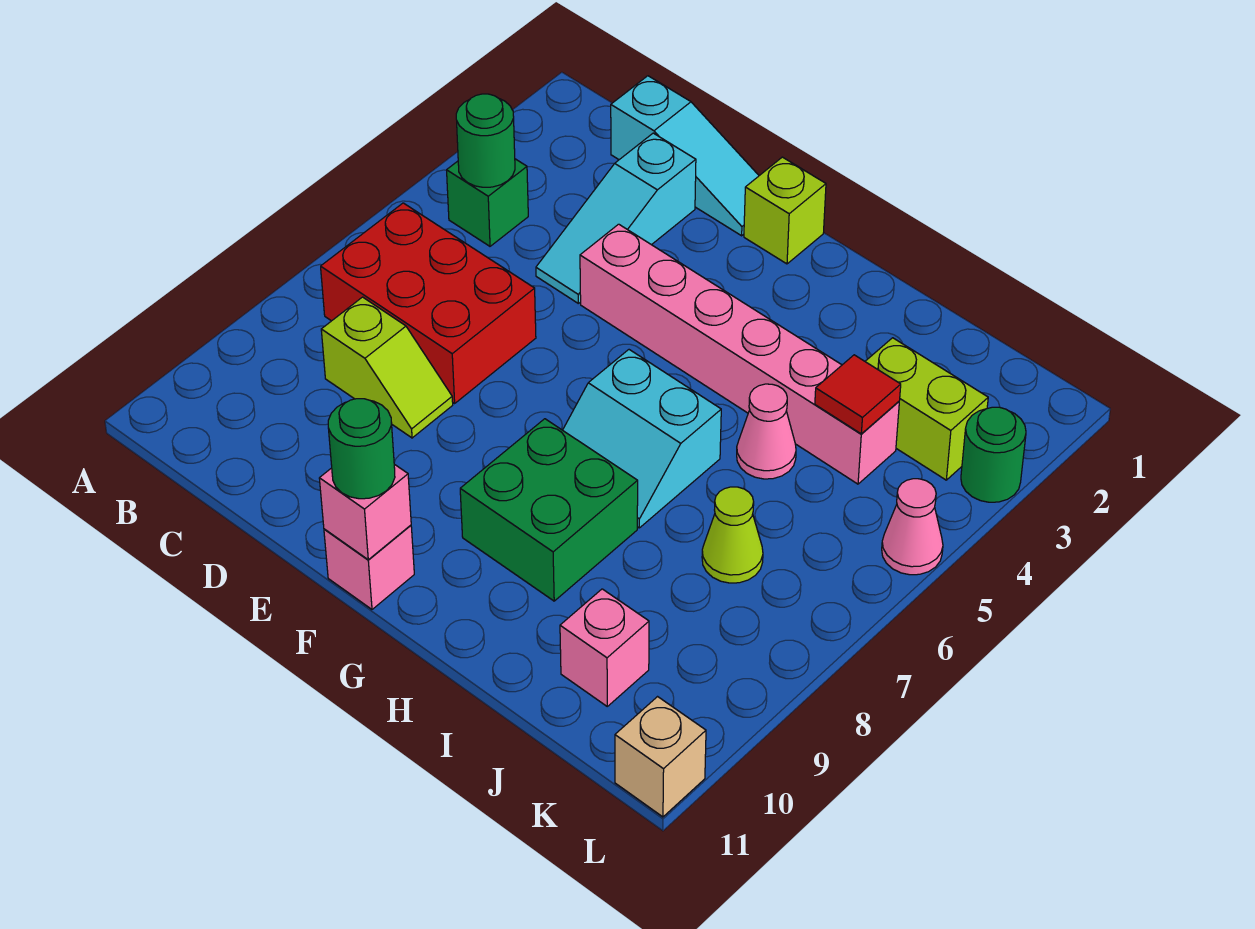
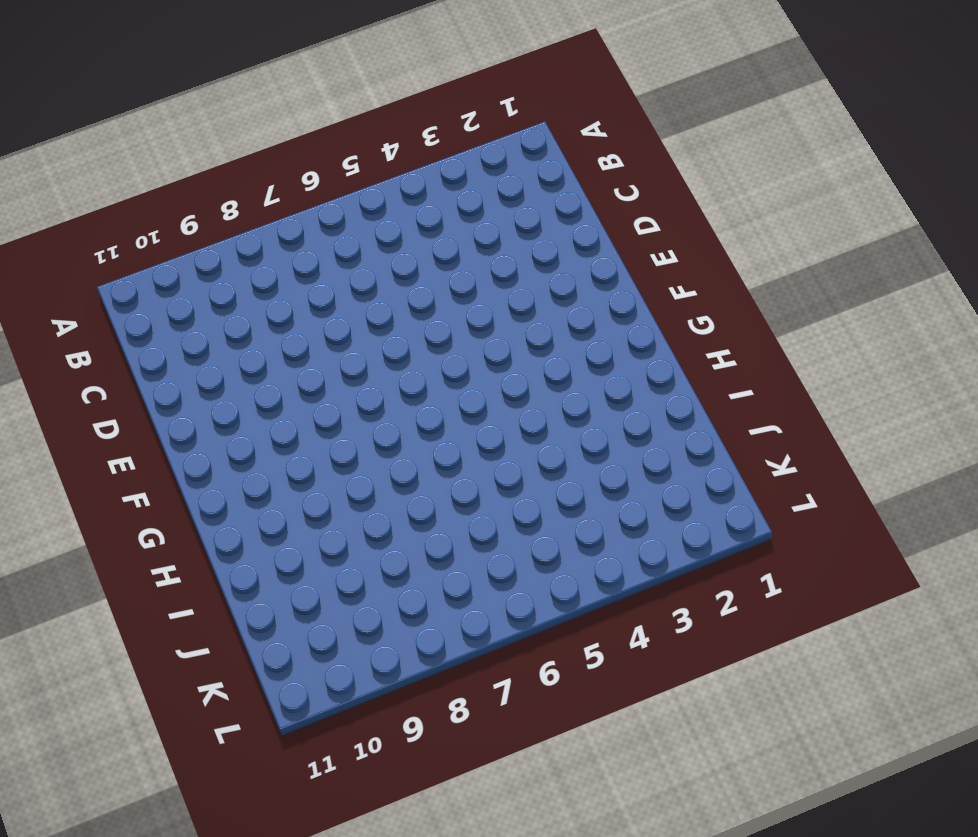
none -> green brick B4 level 1
none -> red brick B6:D7 level 1
none -> cyan slope C1:E1 level 1 top C

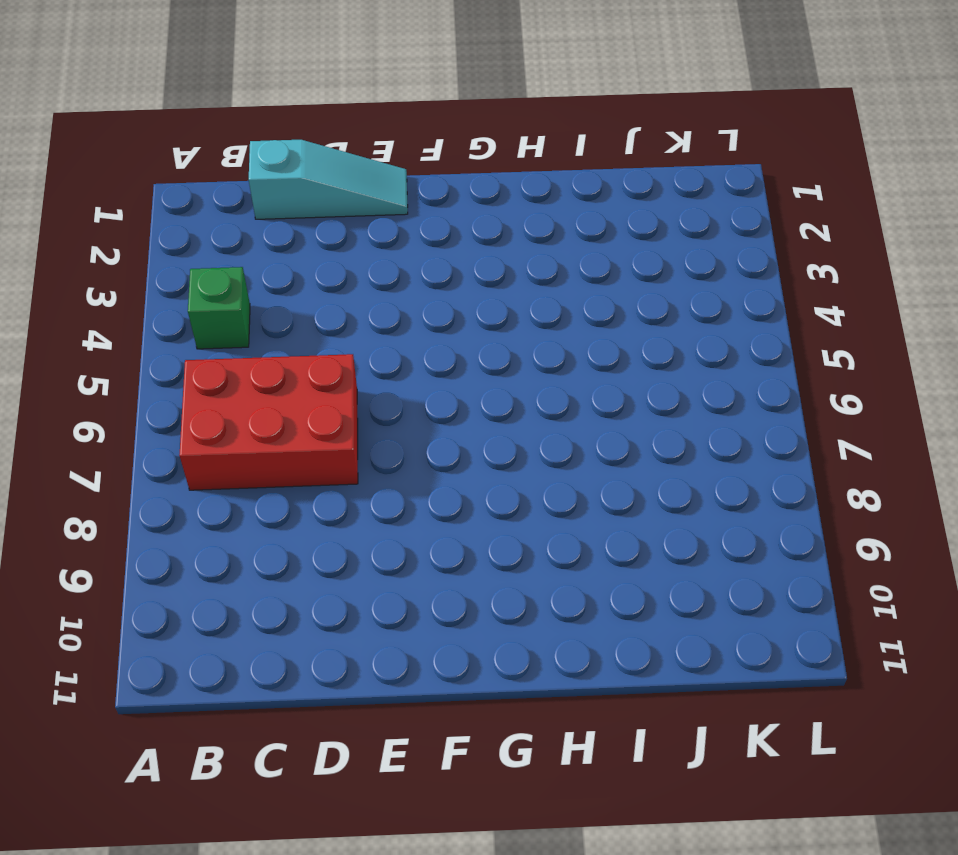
none -> lime slope C8:D8 level 1 top C
none -> cyan slope D2:D4 level 1 top 2
none -> pink brick E4:J4 level 1

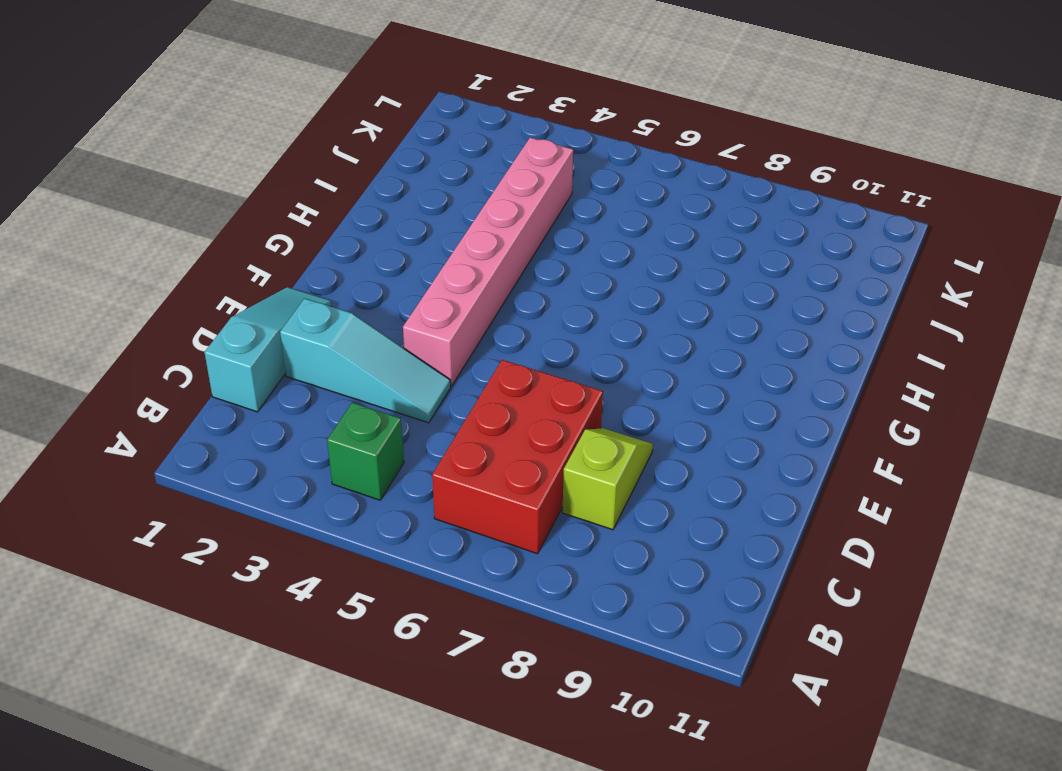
none -> lime brick F1 level 1
none -> pink brick F11 level 1
none -> cyan slope G6:H7 level 1 top 6

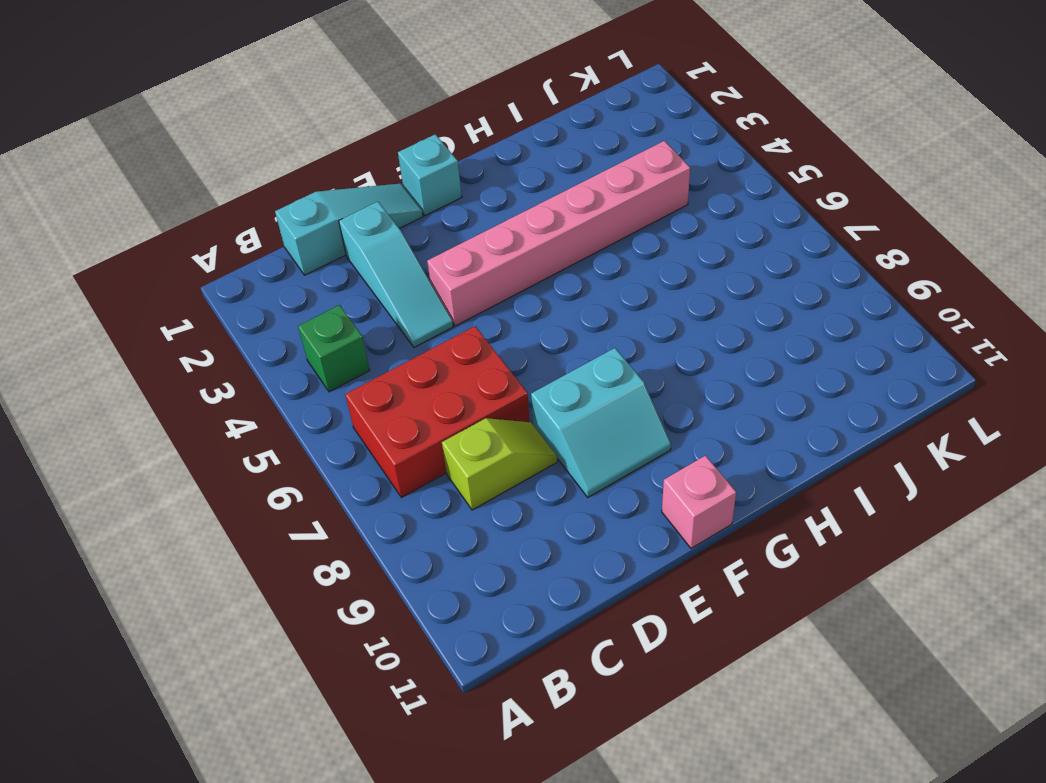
cyan slope E8:F9 level 1 top 8 -> cyan slope G6:H7 level 1 top 6
cyan brick F1 level 1 -> lime brick F1 level 1
none -> green brick G8:H9 level 1
none -> pink cone I5 level 1
none -> lime brick J3:K3 level 1

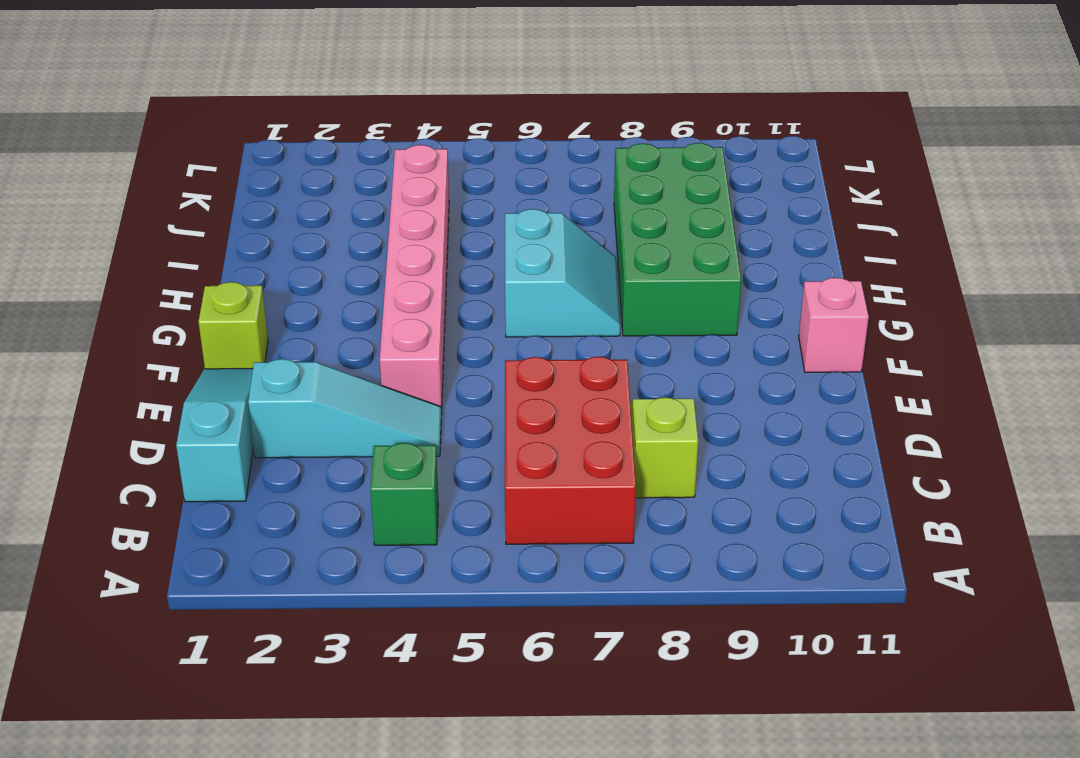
green brick G8:J9 level 1 -> green brick G8:H9 level 1
none -> pink cone I5 level 1
none -> lime brick J3:K3 level 1
none -> lime cone J7 level 1

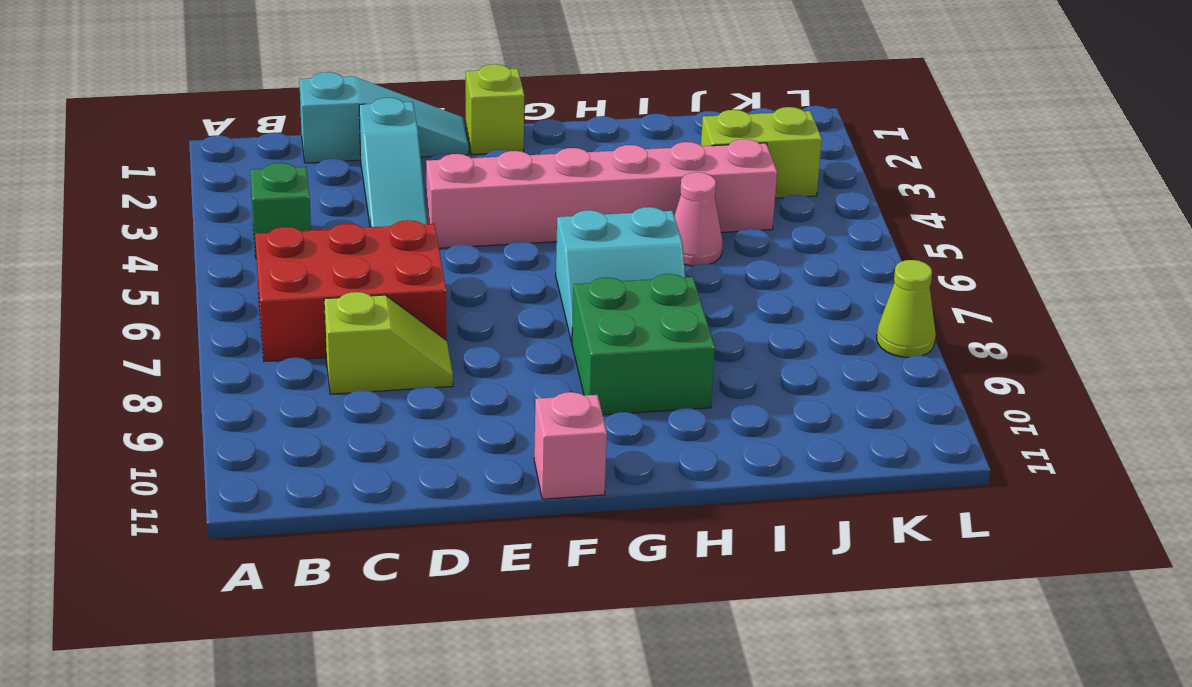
lime cone L8 level 1 -> lime cone J7 level 1
none -> pink brick J10 level 1
none -> green round brick L3 level 1
none -> pink cone L5 level 1

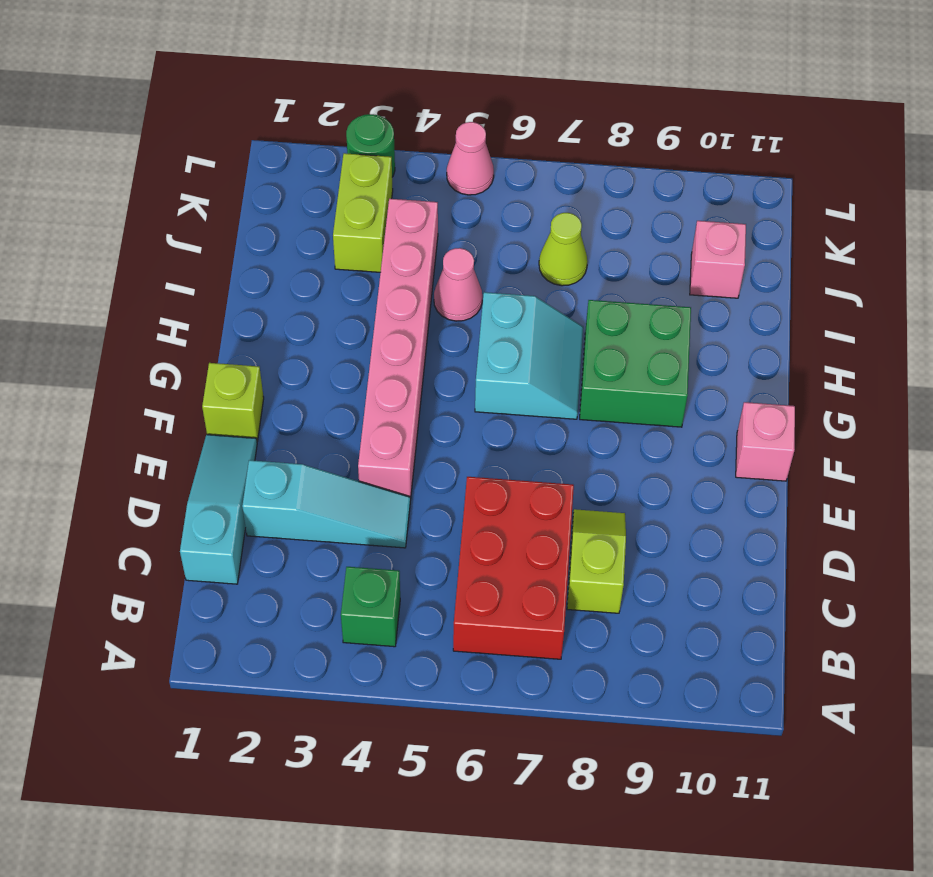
none -> tan brick L11 level 1
none -> green round brick B4 level 2
none -> pink brick F11 level 2

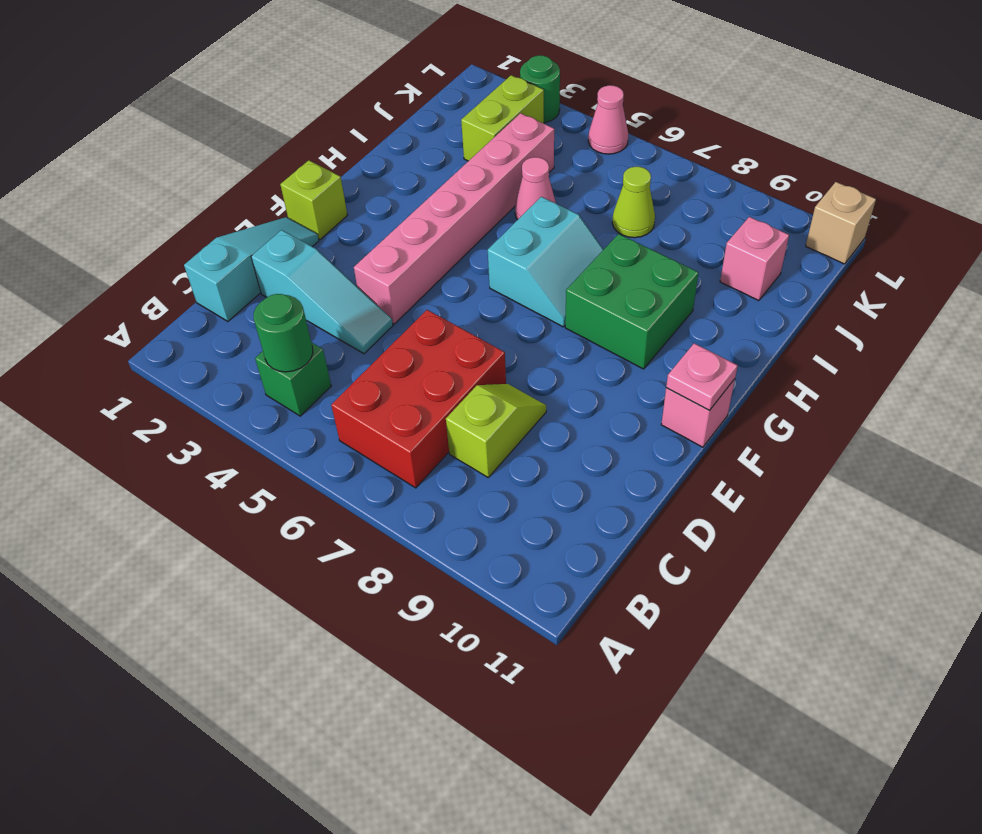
pink plate F11 level 2 -> pink brick F11 level 2
none -> red tile J4 level 2
none -> green round brick F11 level 3

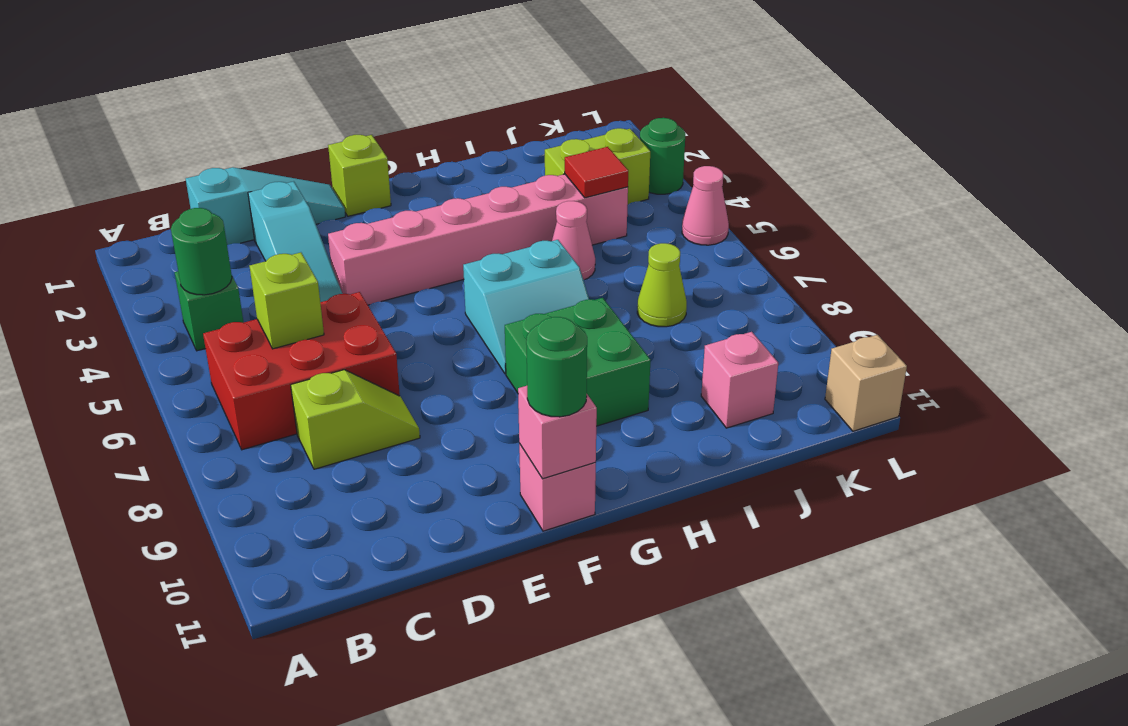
lime brick C6 level 2 -> none

